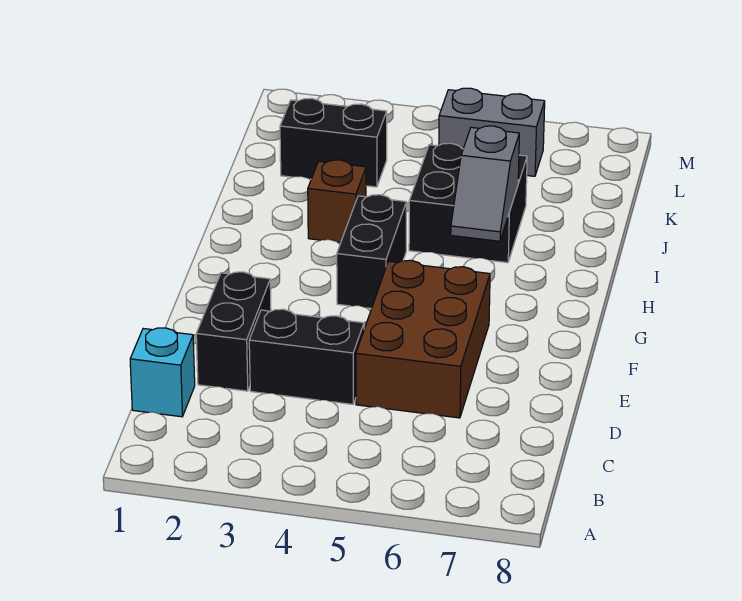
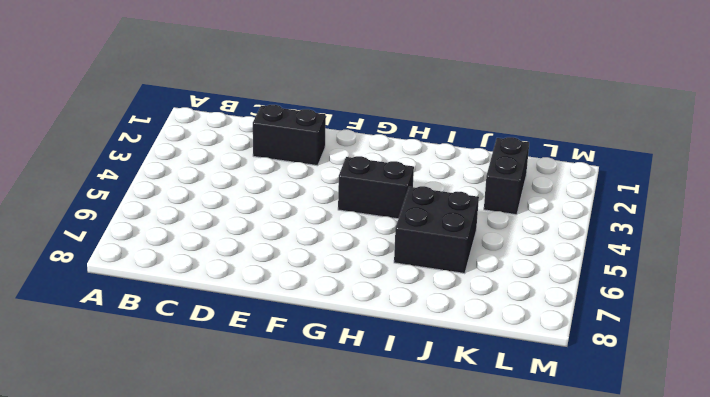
none -> cyan brick C1 level 1
none -> black brick D3:D4 level 1

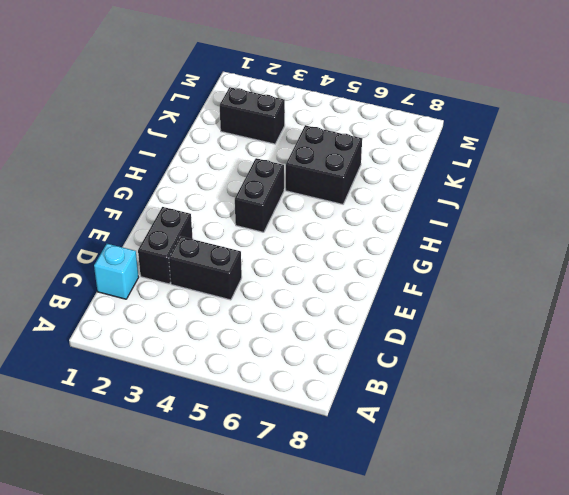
none -> brown brick D5:F6 level 1
none -> brown brick I3 level 1

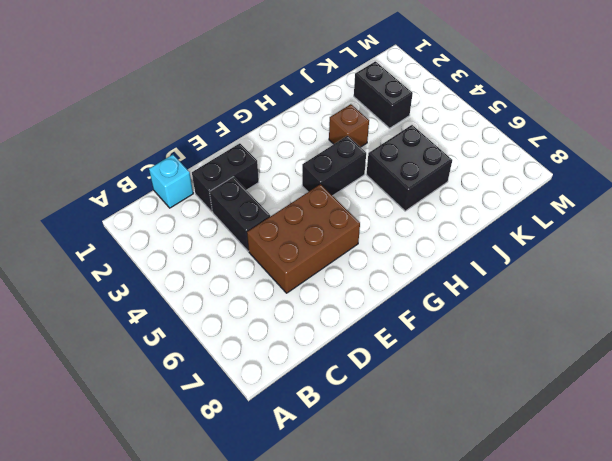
none -> grey brick L5:L6 level 1
none -> grey slope H6:I6 level 2 top I

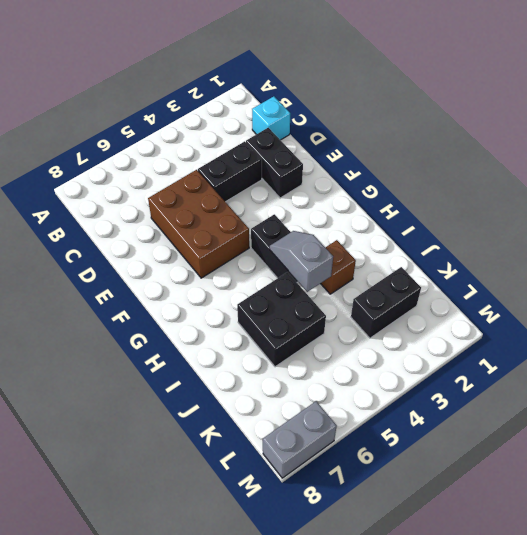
grey slope H4:I4 level 2 top I -> grey slope H6:I6 level 2 top I
grey brick M7:M8 level 1 -> grey brick L5:L6 level 1

